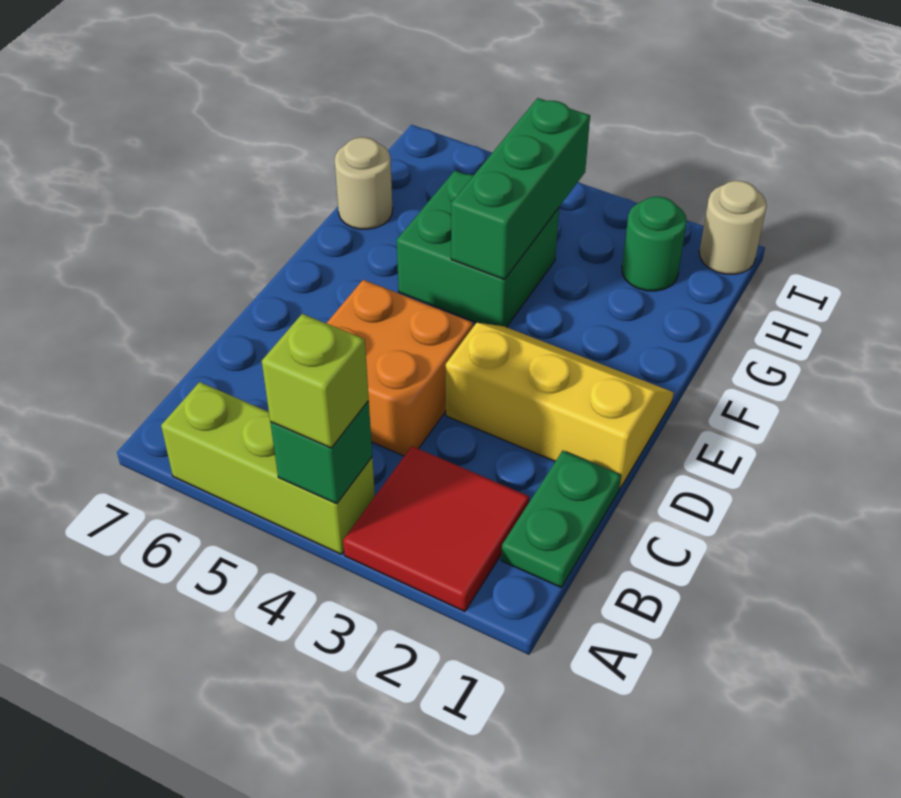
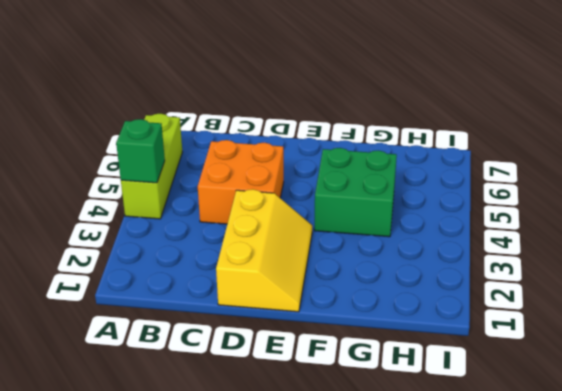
none -> red tile A2:B3 level 1
none -> green plate B1:C1 level 1
none -> tan round brick G7 level 1

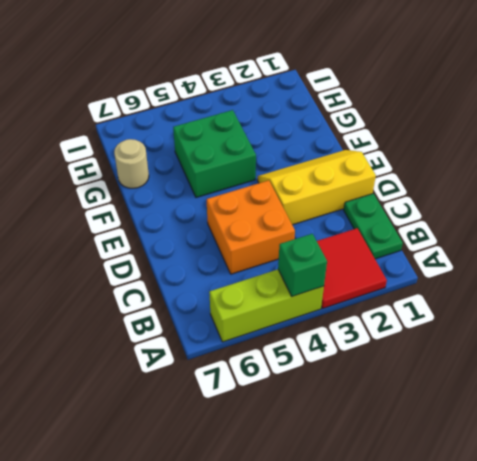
none -> green round brick H2 level 1
none -> tan round brick I1 level 1
none -> green brick F4:H4 level 2

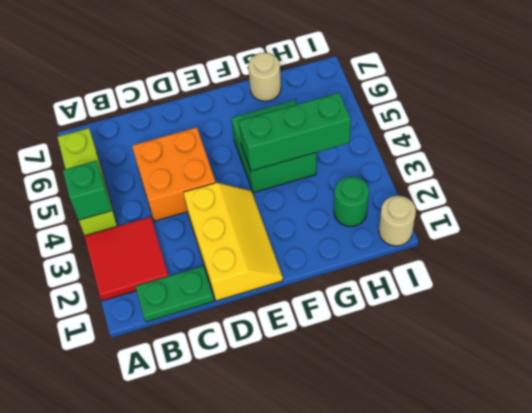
none -> lime brick A4 level 3

